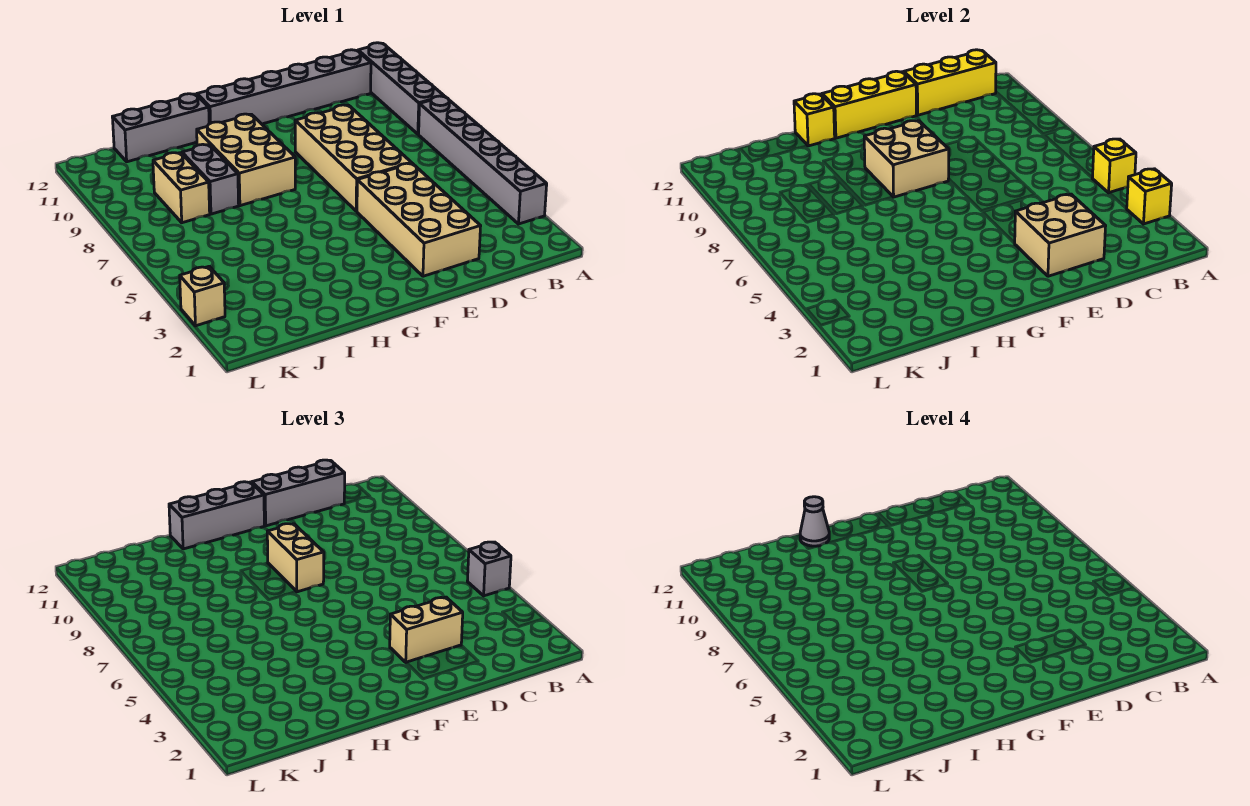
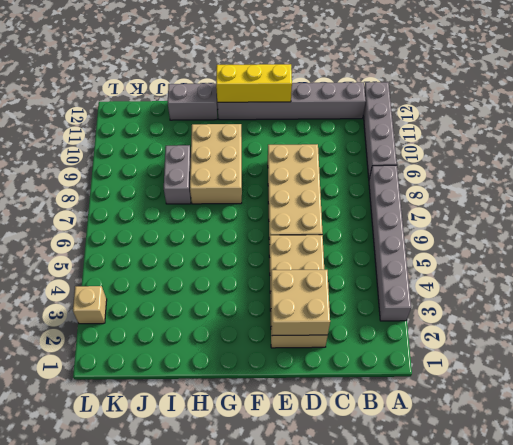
grey brick H12:I12 level 1 -> grey brick H12:J12 level 1
none -> tan brick J8:J9 level 1
none -> yellow brick A3 level 2
none -> yellow brick A5 level 2

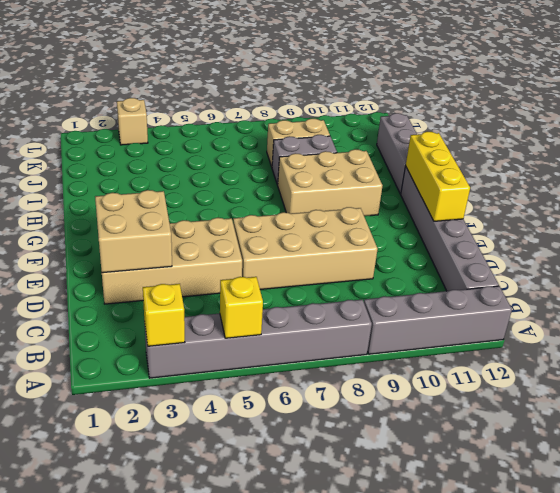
none -> yellow brick B12:D12 level 2
none -> tan brick F8:G9 level 2
none -> yellow brick H12 level 2

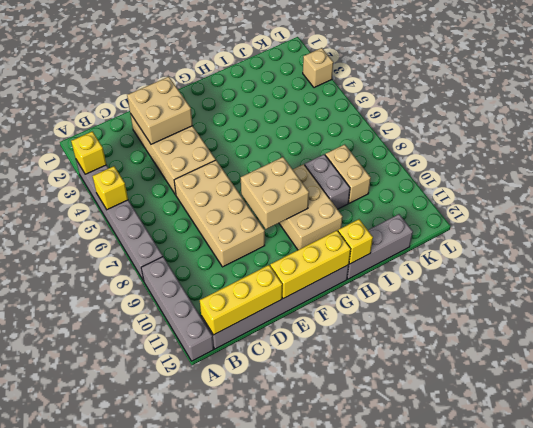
none -> grey brick A5 level 3
none -> grey brick C12:E12 level 3
none -> tan brick D3:E3 level 3

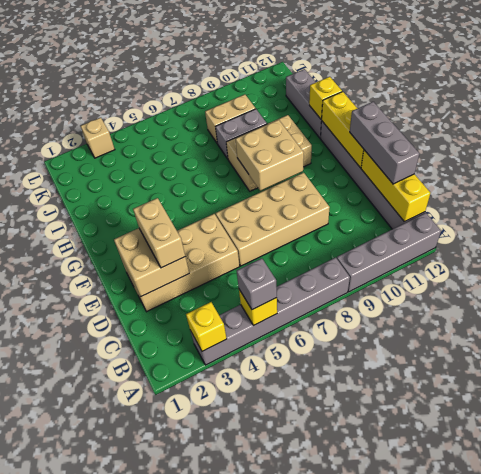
none -> tan brick F8:F9 level 3
none -> grey brick F12:H12 level 3
none -> grey cone H12 level 4

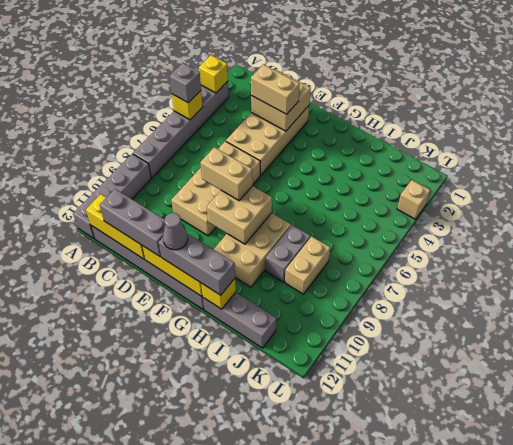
tan brick E8:F8 level 3 -> tan brick F8:F9 level 3
grey cone F12 level 4 -> grey cone H12 level 4

